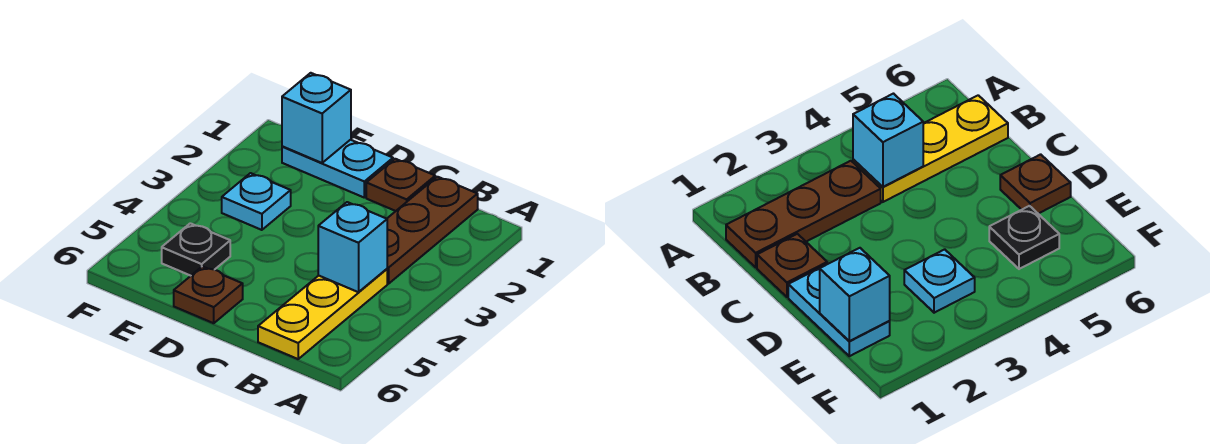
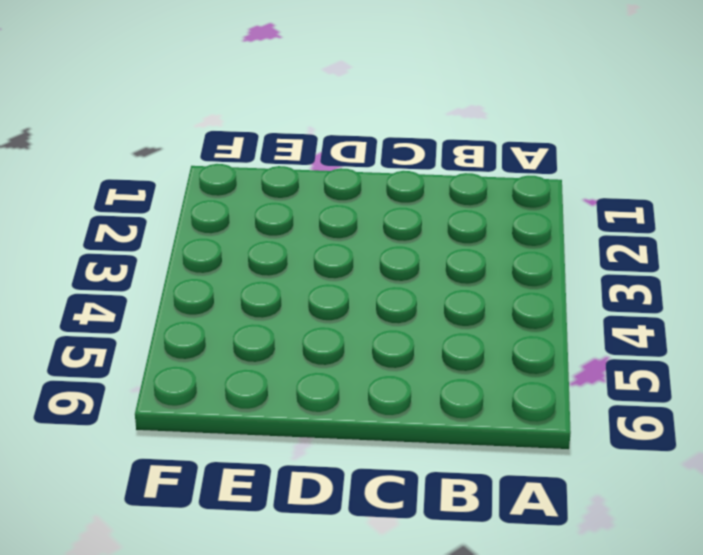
none -> brown plate B1:B3 level 1
none -> yellow plate B4:B6 level 1

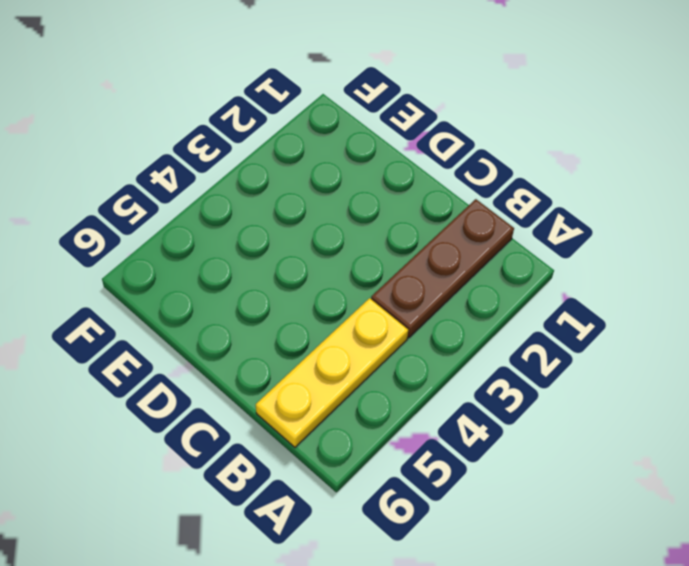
none -> brown plate C1 level 1
none -> cyan plate D1:E1 level 1

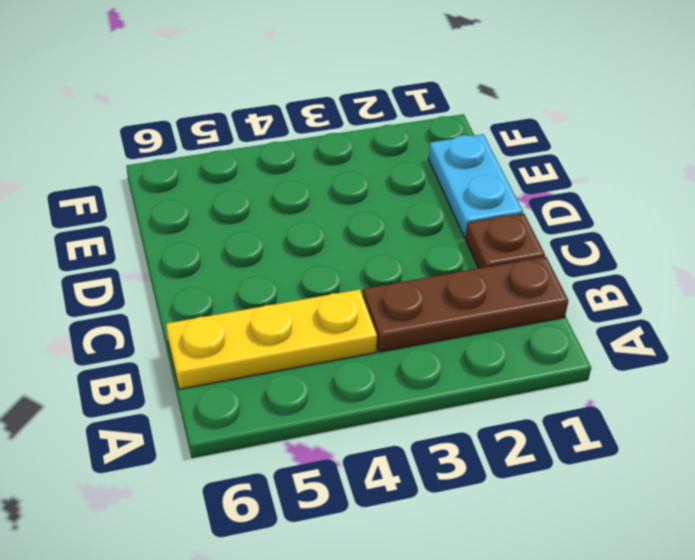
none -> brown plate D6 level 1
none -> cyan plate E3 level 1

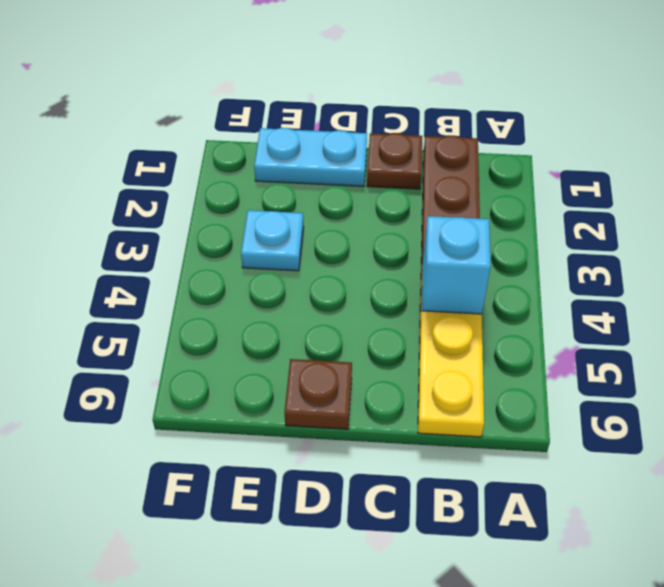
none -> black plate E5 level 1
none -> cyan brick E1 level 2

